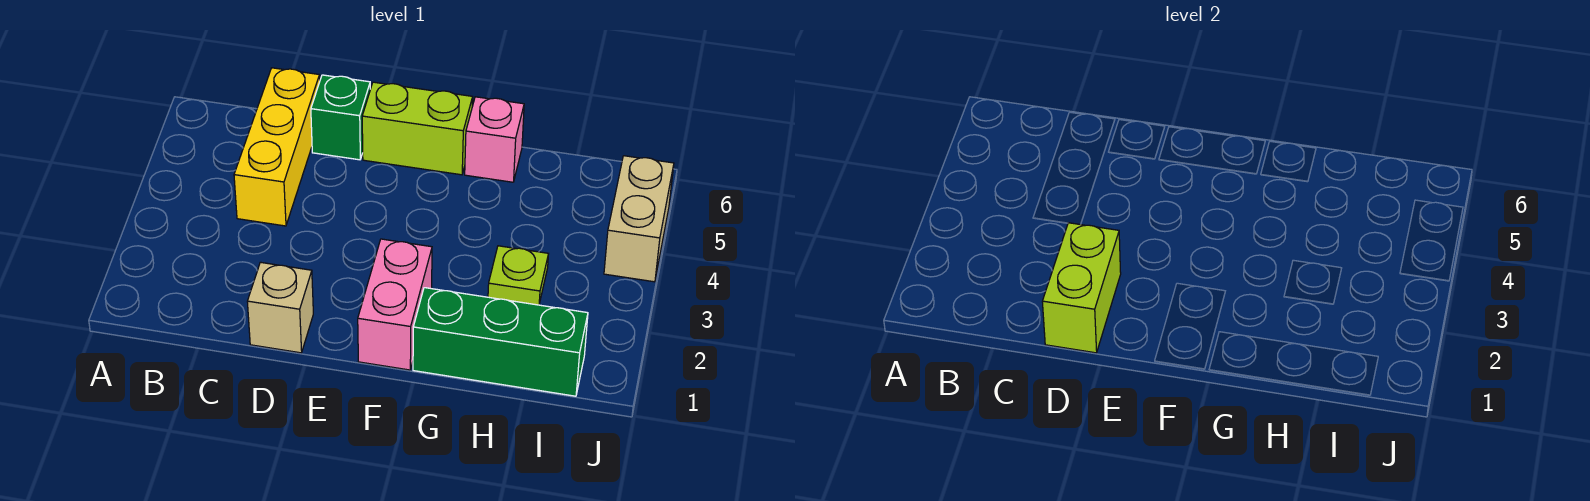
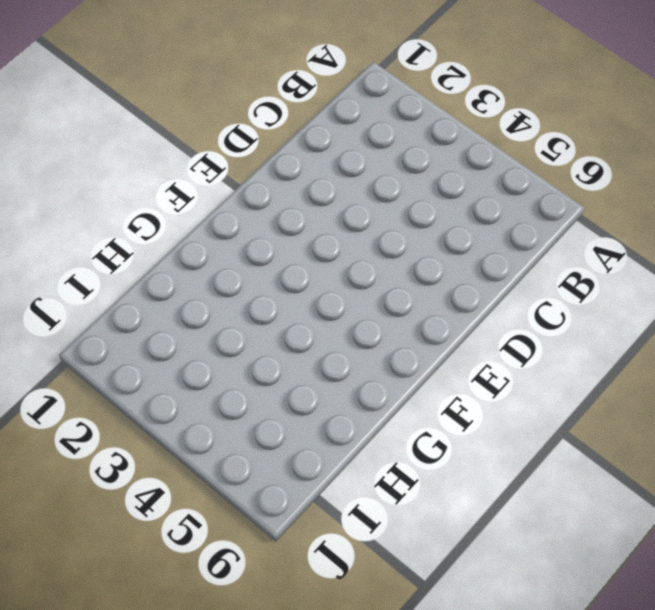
none -> yellow brick C4:C6 level 1
none -> tan brick D1 level 1

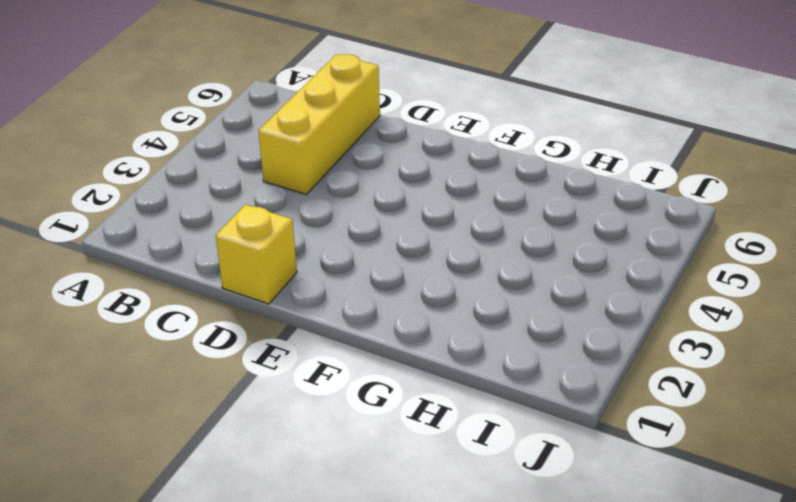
yellow brick D1 level 1 -> tan brick D1 level 1
none -> green brick D6 level 1
none -> lime brick E6:F6 level 1

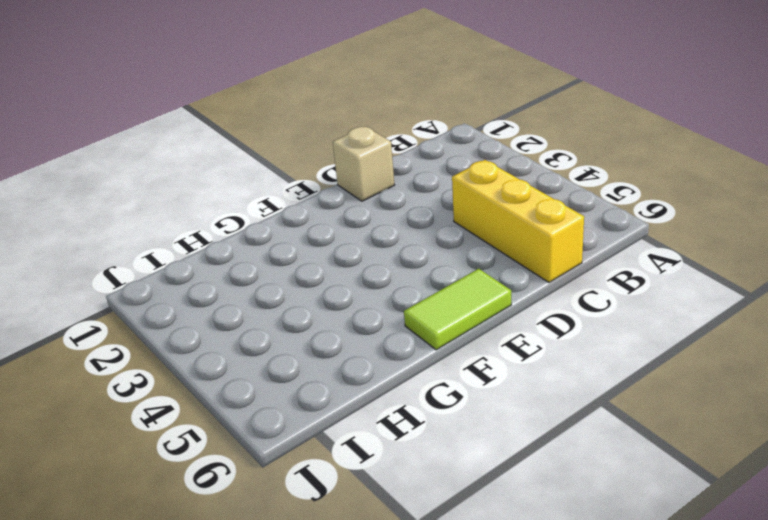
lime tile E6:F6 level 1 -> lime brick E6:F6 level 1
none -> green brick D6 level 1
none -> pink brick F1:F2 level 1

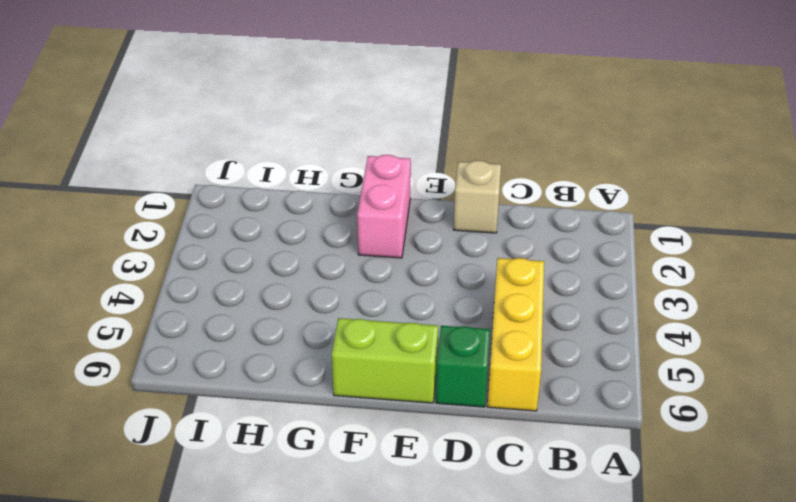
none -> green brick G1:I1 level 1
none -> pink brick G6 level 1

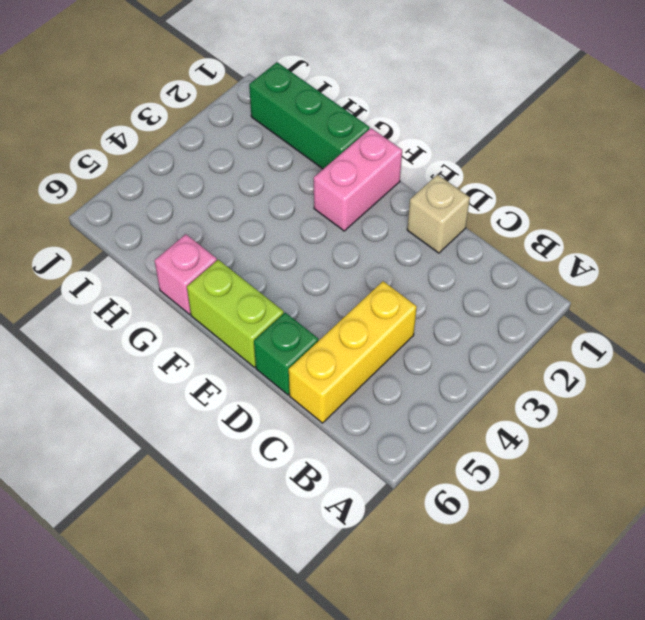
none -> lime plate H3 level 1
none -> tan brick J4:J5 level 1

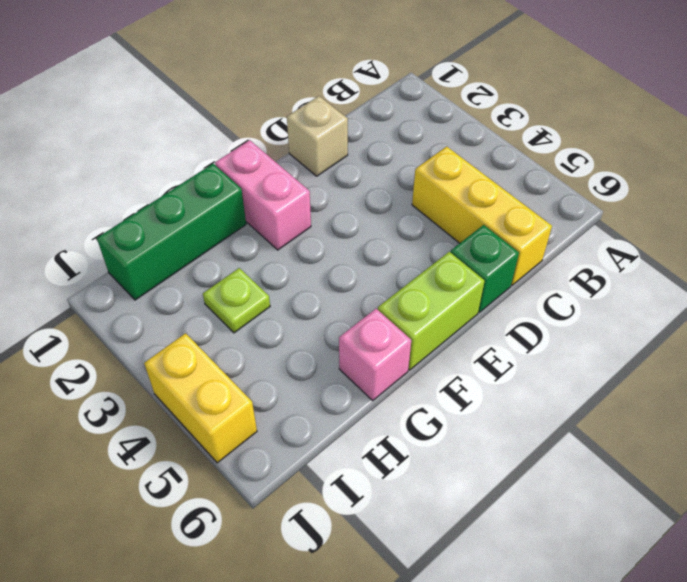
yellow brick J4:J5 level 1 -> tan brick J4:J5 level 1
none -> lime brick D1:D2 level 2

